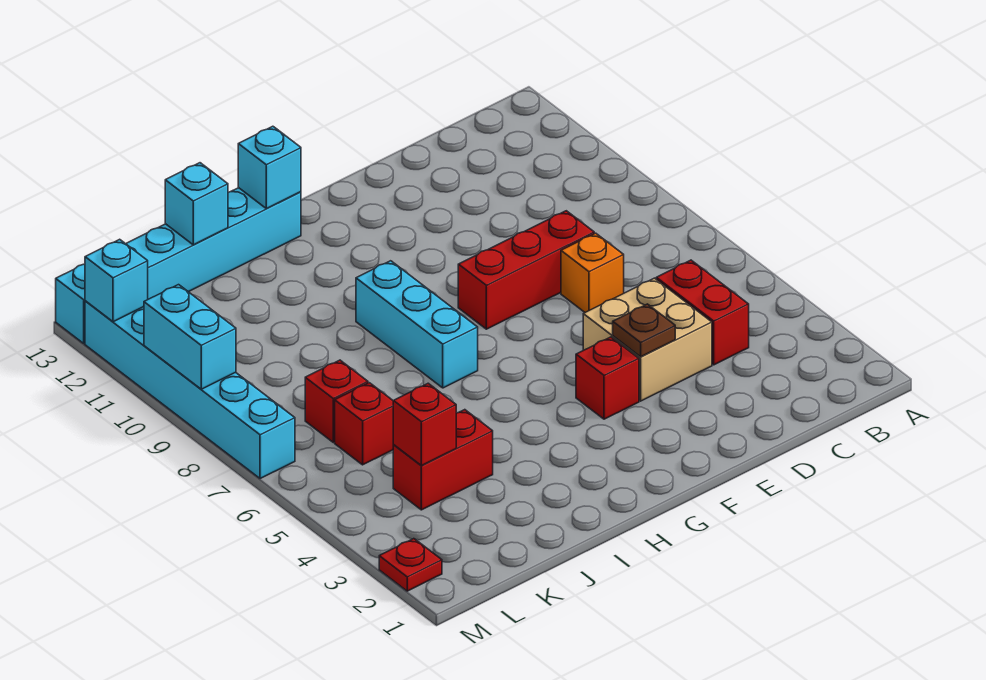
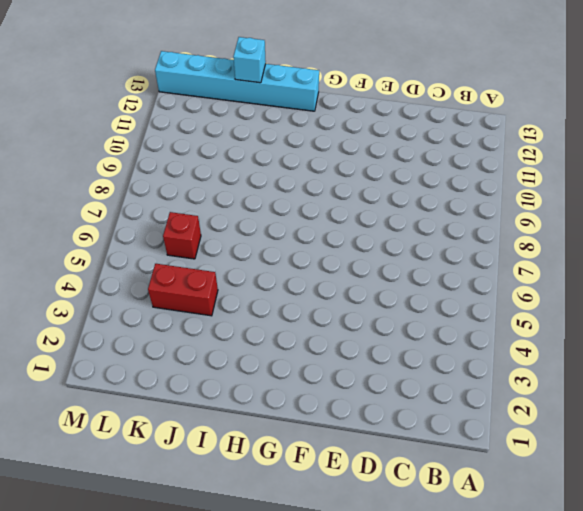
none -> red brick C4:C5 level 1
none -> tan brick D4:E5 level 1
none -> orange brick D7 level 1

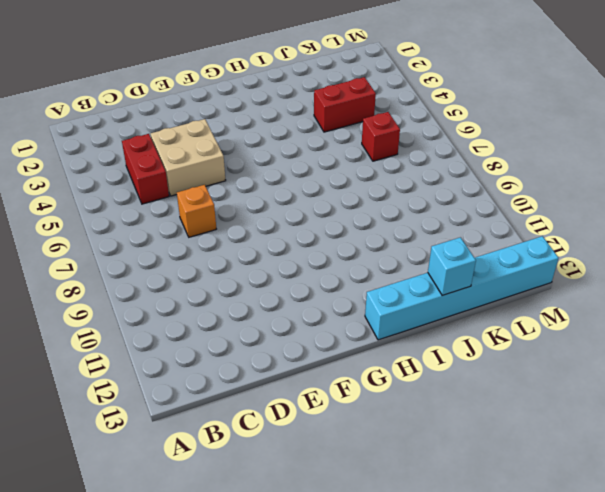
none -> red brick D8:F8 level 1
none -> red brick F4 level 1
none -> cyan brick H7:H9 level 1

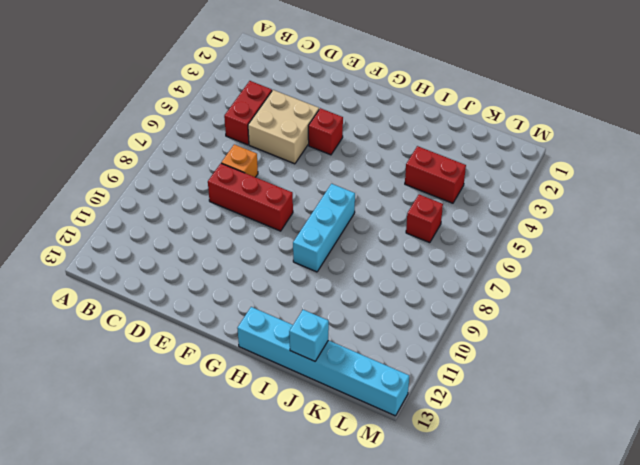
none -> red brick K7 level 1
none -> red plate M2 level 1
none -> cyan brick M7:M12 level 1

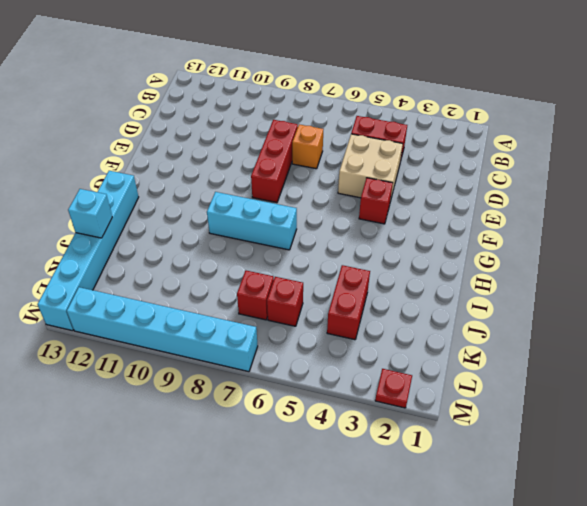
none -> brown plate E4 level 2
none -> cyan brick H13 level 2
none -> red brick K4 level 2

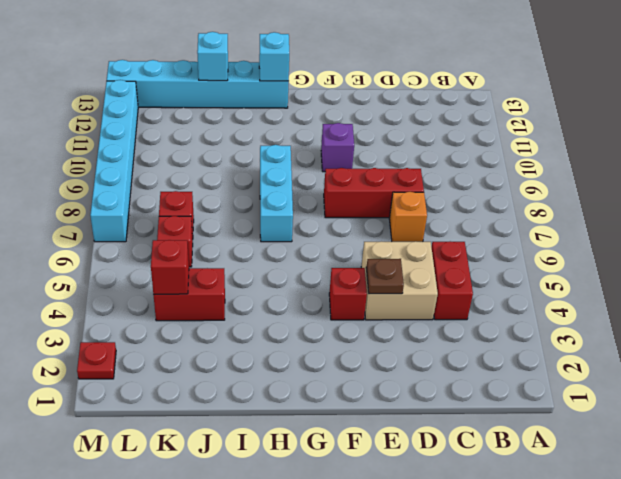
purple brick F10 level 1 -> none
none -> cyan brick M9:M10 level 2
none -> cyan brick M12 level 2

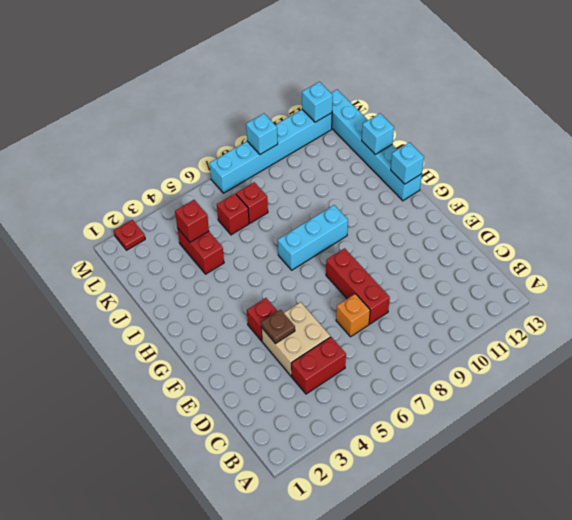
cyan brick M9 level 2 -> cyan brick M9:M10 level 2

